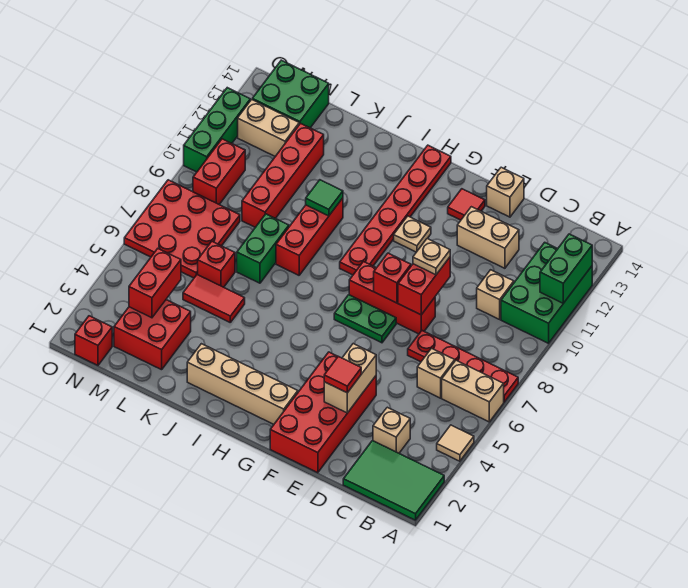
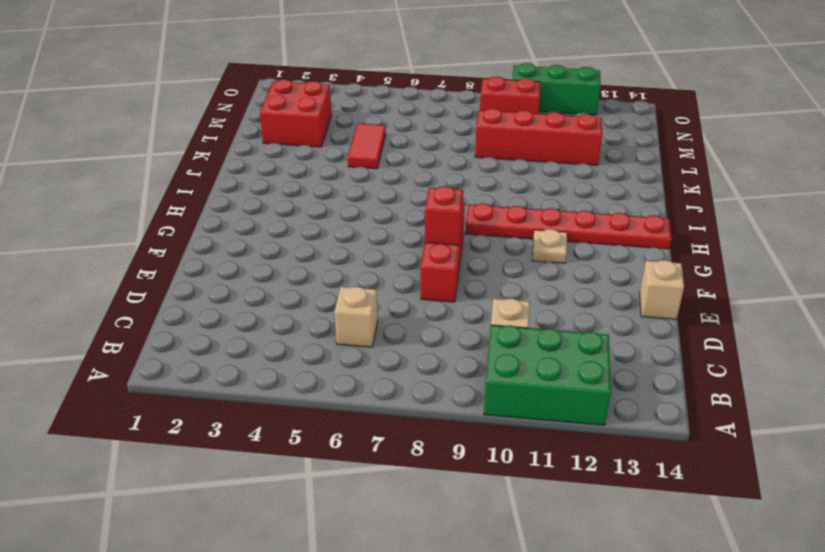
none -> green tile A1:C2 level 1
none -> tan tile A4 level 1
none -> tan brick A6:B6 level 1
none -> red plate A7:D7 level 1

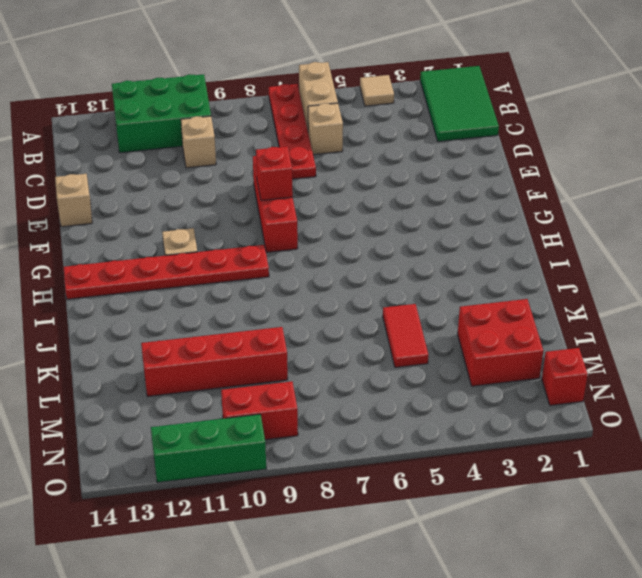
none -> tan brick C3 level 1
none -> tan brick D12:E12 level 1
none -> red brick E1:F4 level 1
none -> green plate F7:G7 level 1

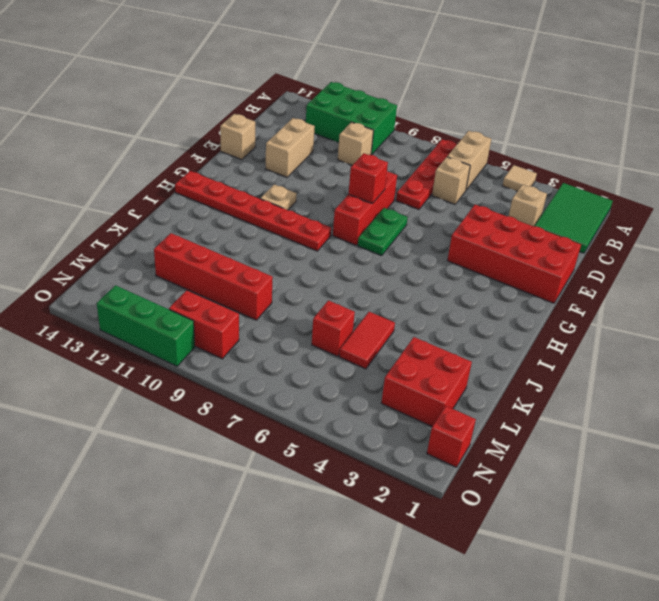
none -> red tile F13 level 1
none -> tan brick G2:J2 level 1
none -> red brick J8:J10 level 1
none -> green brick K7:K8 level 1

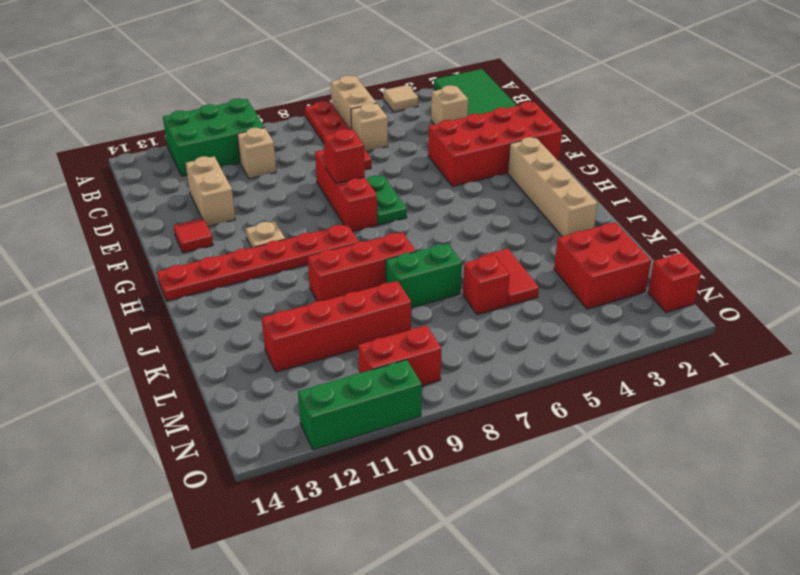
none -> tan brick E14 level 1
none -> red plate M6:O8 level 1
none -> tan brick M12:N12 level 1
none -> green brick M13:N14 level 1

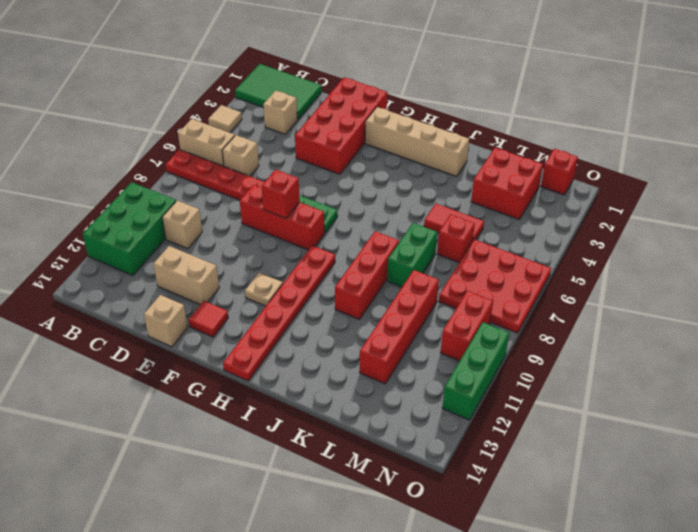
none -> tan brick M12:N12 level 1
none -> green brick M13:N14 level 1
none -> green brick A11:A12 level 2
none -> tan brick E3:E4 level 2

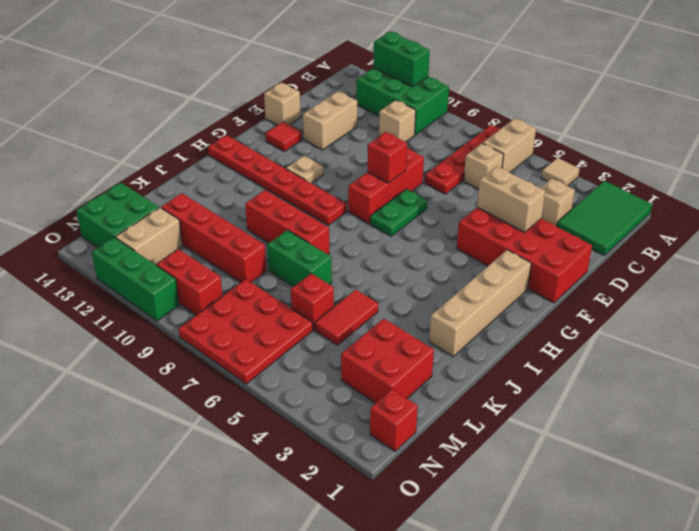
none -> red brick E8:E9 level 2
none -> green tile J10 level 2
none -> red brick M3:M4 level 2
none -> red tile E3 level 3

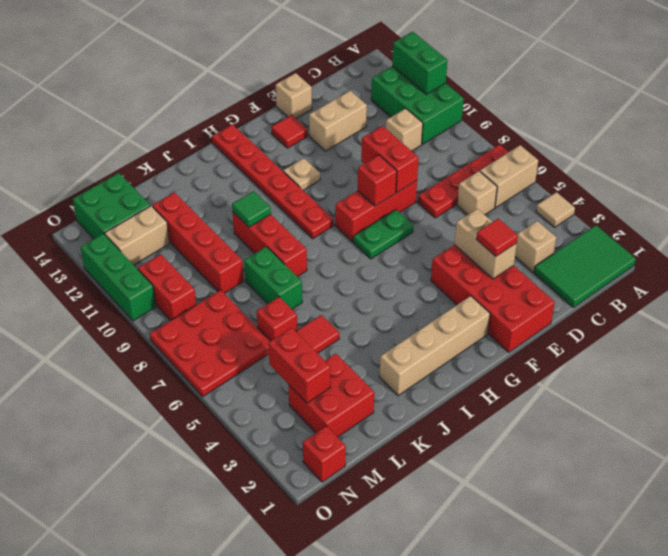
none -> tan plate E9 level 3

